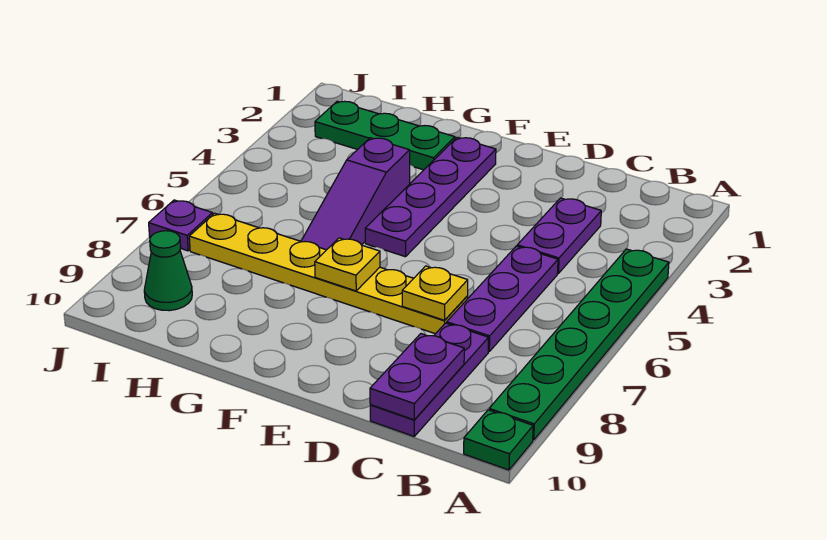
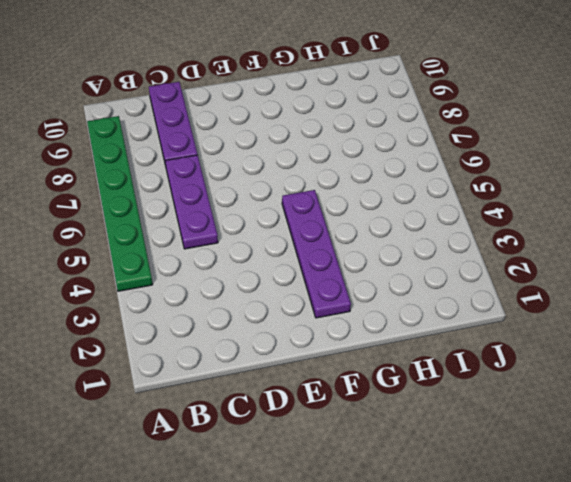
none -> green plate A10 level 1
none -> purple plate C3:C4 level 1
none -> yellow plate D7:I7 level 1

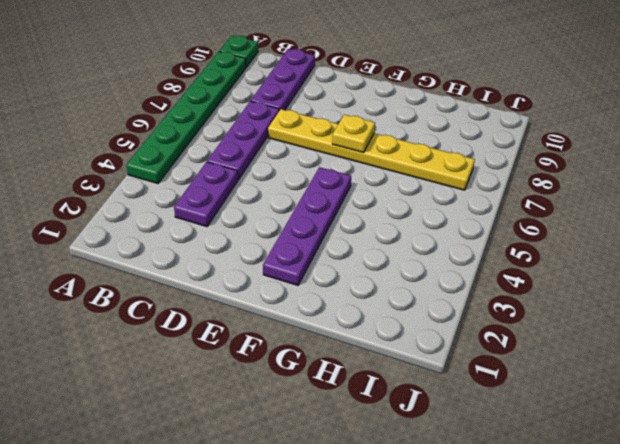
none -> green plate G2:I2 level 1
none -> purple slope G4:G6 level 1 top 4
none -> green cone I9 level 1

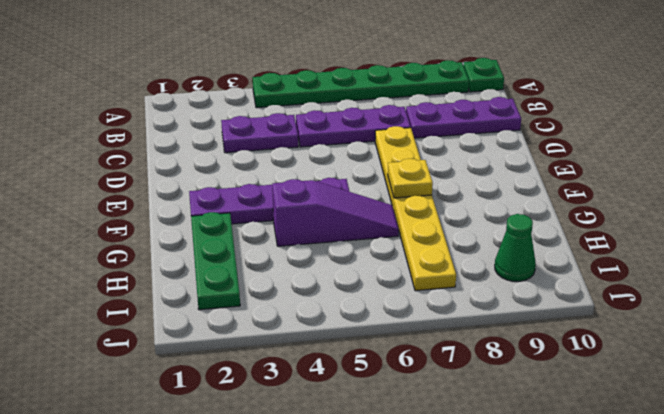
none -> purple plate J7 level 1
none -> purple plate C9:C10 level 2
none -> yellow plate D7 level 2

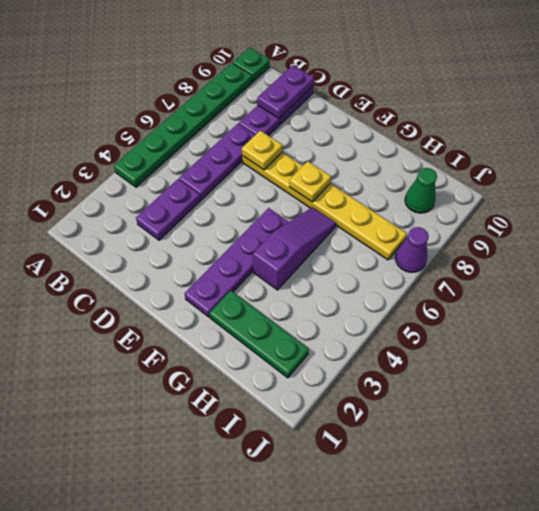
purple cone J7 level 1 -> purple plate J7 level 1

